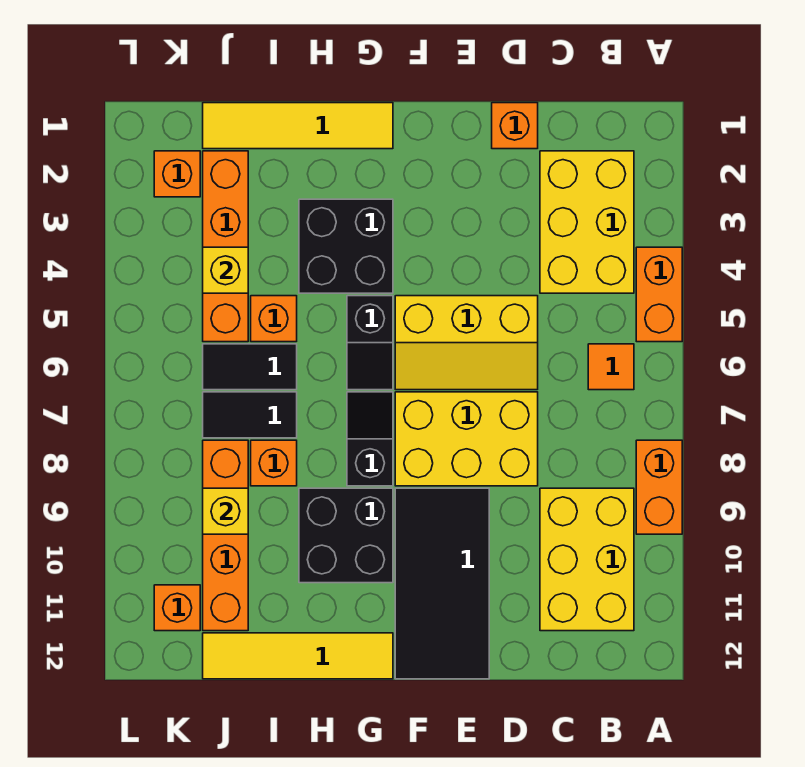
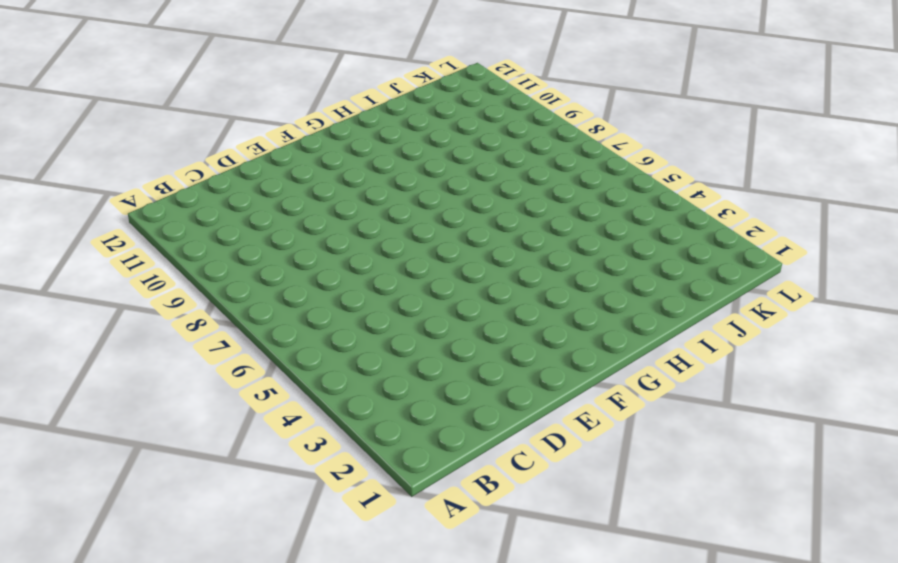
none -> orange brick A4:A5 level 1
none -> orange brick A8:A9 level 1
none -> yellow brick B2:C4 level 1

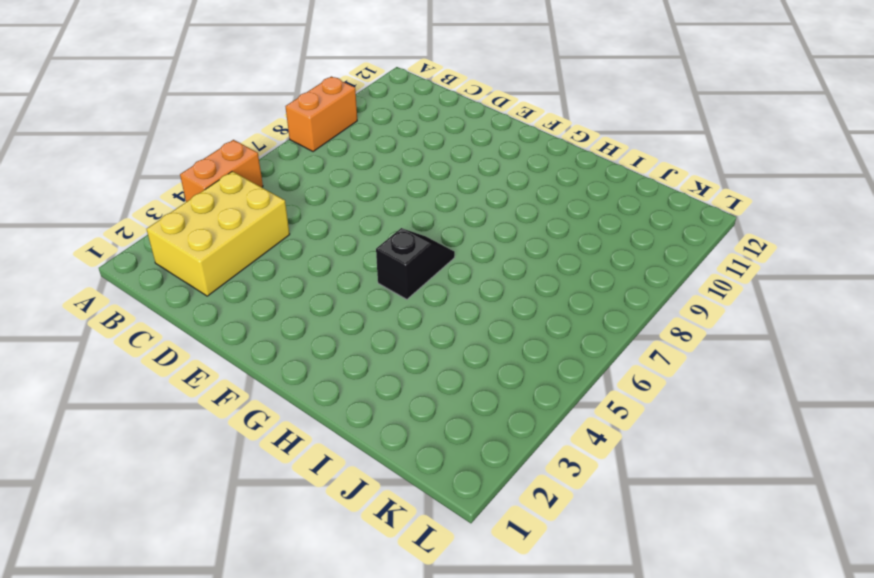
none -> orange tile B6 level 1
none -> yellow brick B9:C11 level 1
none -> orange brick D1 level 1

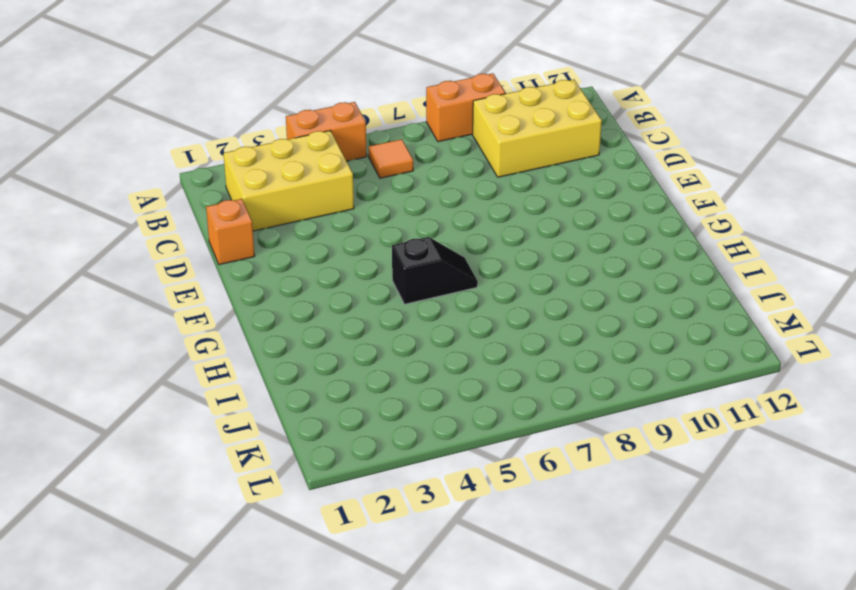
none -> yellow slope D5:F6 level 1 top 5
none -> yellow brick D7:F8 level 1
none -> black tile E9:F12 level 1

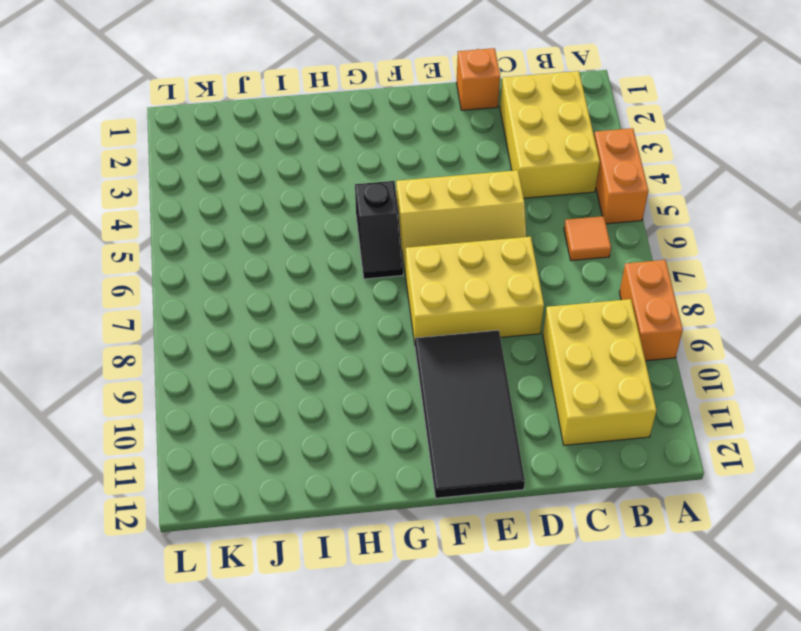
none -> yellow tile G1:J1 level 1
none -> black brick G3:H4 level 1
none -> black slope G7:G8 level 1 top 8

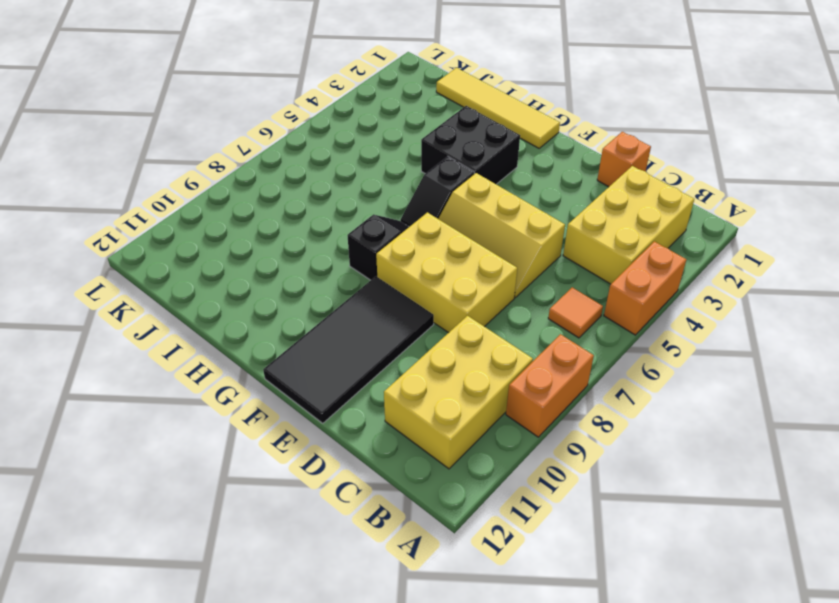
none -> black brick G9:H10 level 1
none -> yellow tile G12:J12 level 1
none -> orange brick I5 level 1

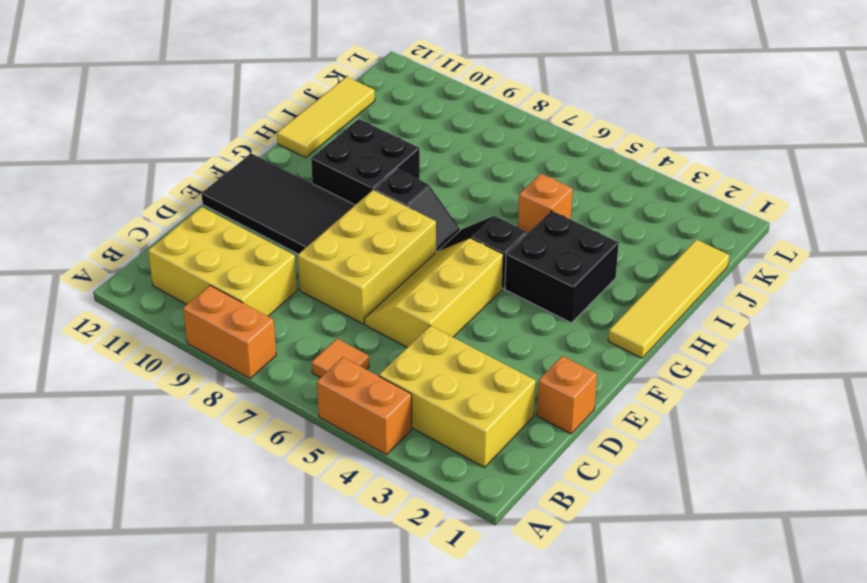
yellow tile H12:J12 level 1 -> yellow tile G12:J12 level 1
none -> black tile I6:J6 level 1
none -> black tile I7:J7 level 1
none -> orange brick I8 level 1

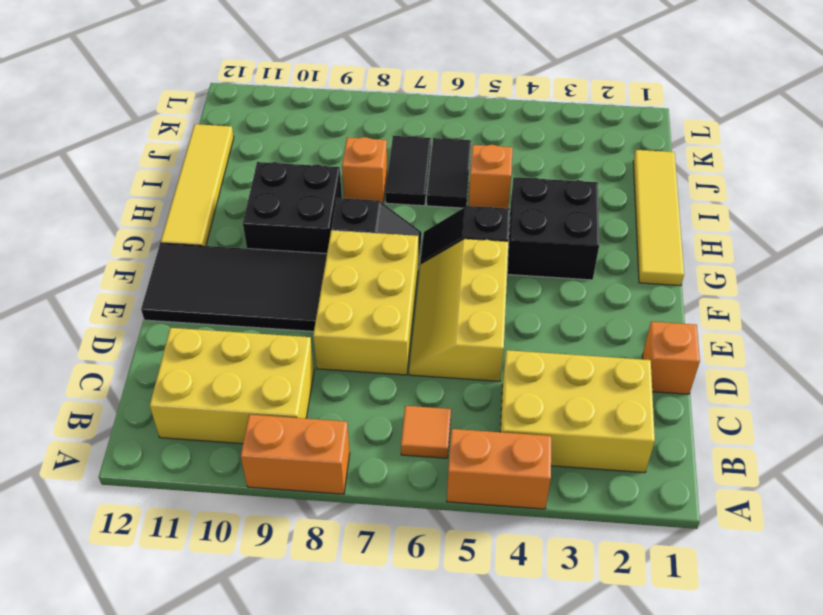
none -> orange brick J2:J5 level 1
none -> orange brick J8:J11 level 1
none -> orange brick K2 level 1

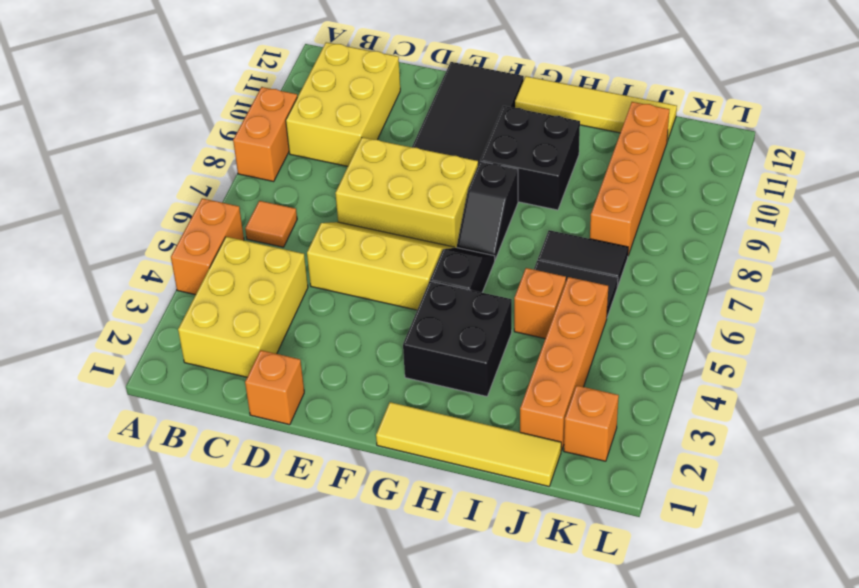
none -> orange brick I8 level 1
none -> orange brick K11 level 1
none -> yellow brick J4 level 2

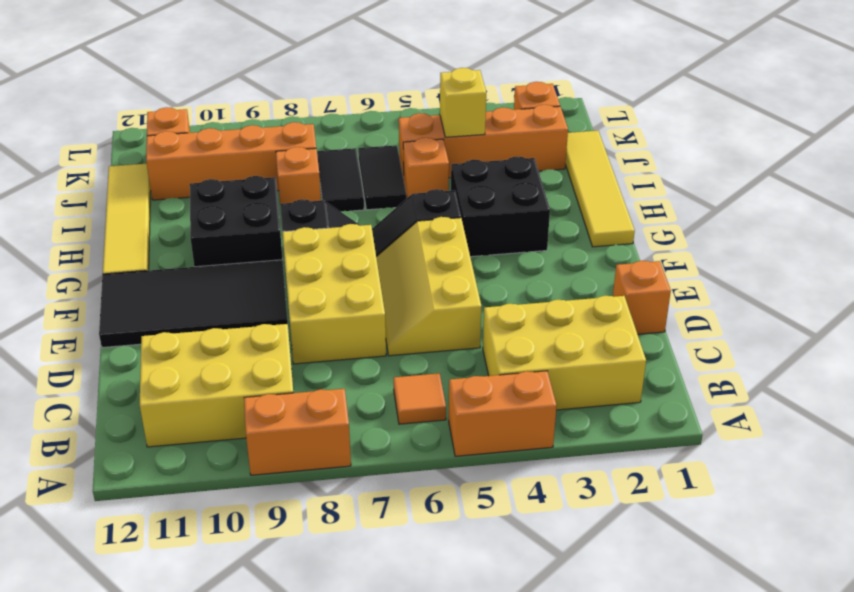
none -> yellow brick J9 level 2

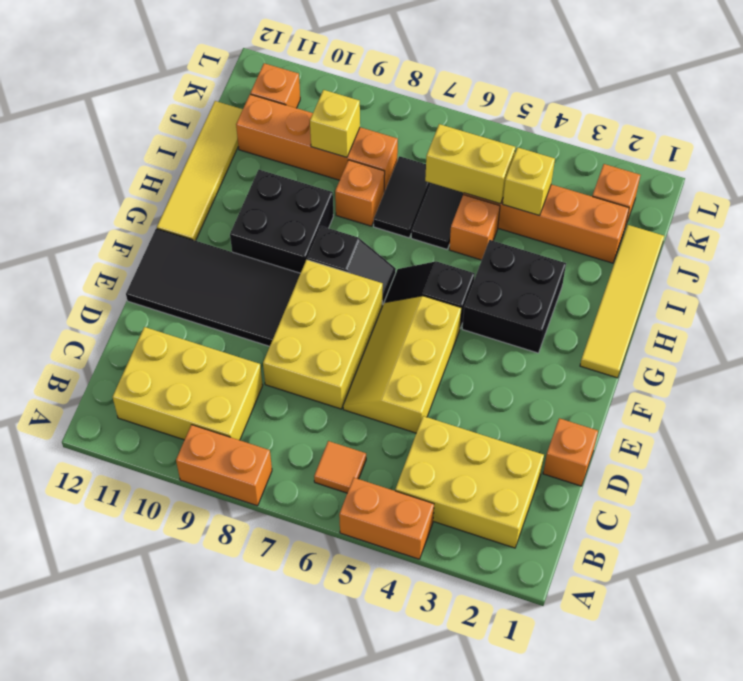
yellow brick J5:J6 level 2 -> none

